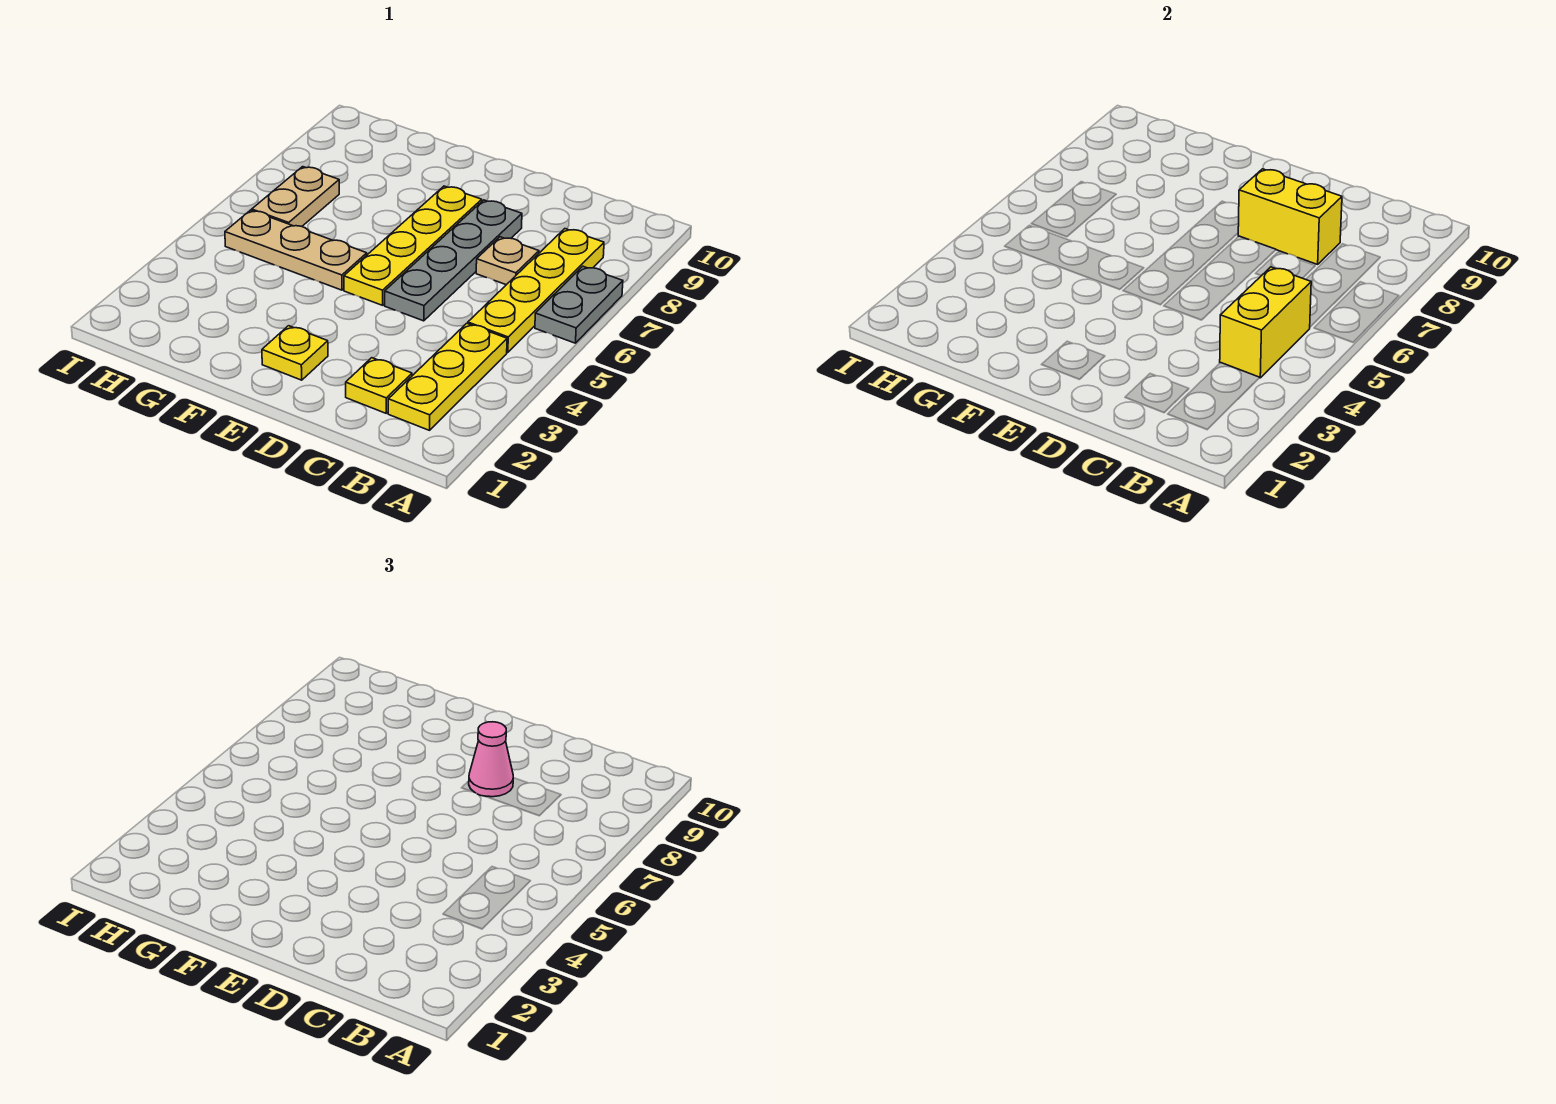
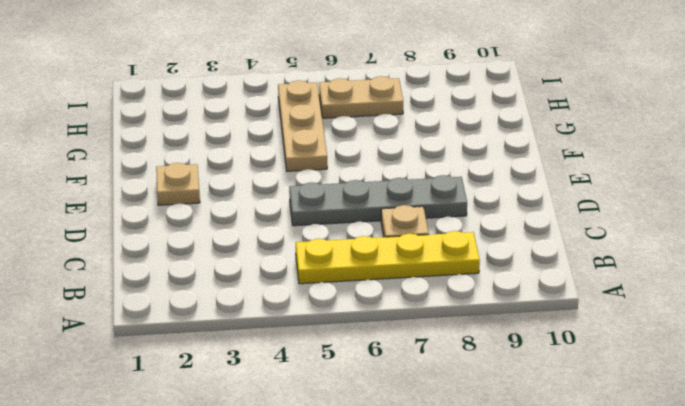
tan plate E2 level 1 -> yellow plate E2 level 1
none -> grey plate A6:A7 level 1
none -> yellow plate B2:B4 level 1
none -> yellow plate C2 level 1

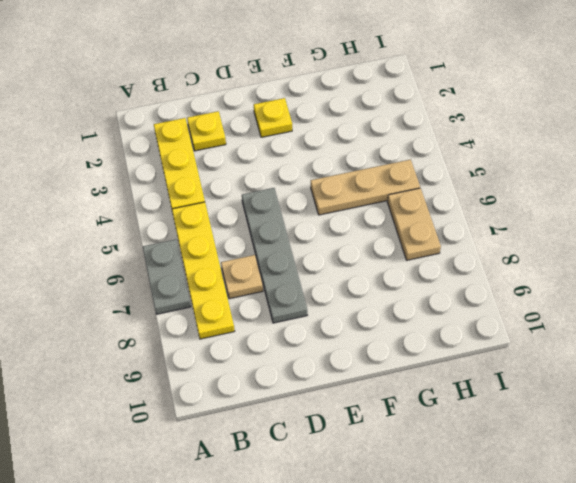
none -> yellow plate E5:E8 level 1
none -> yellow brick B4:B5 level 2
none -> yellow brick C8:D8 level 2

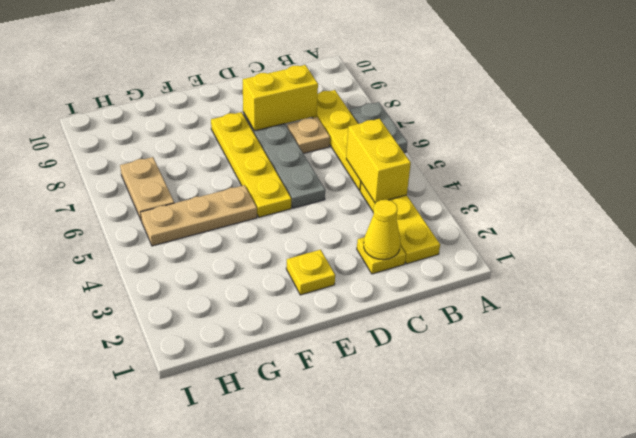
yellow cone C2 level 2 -> none
none -> pink cone D8 level 3

